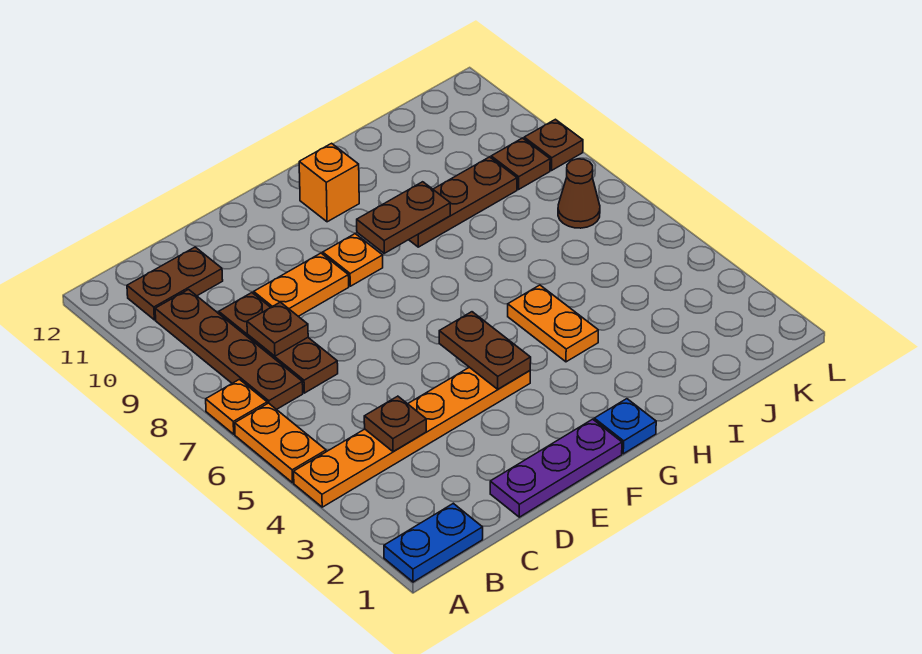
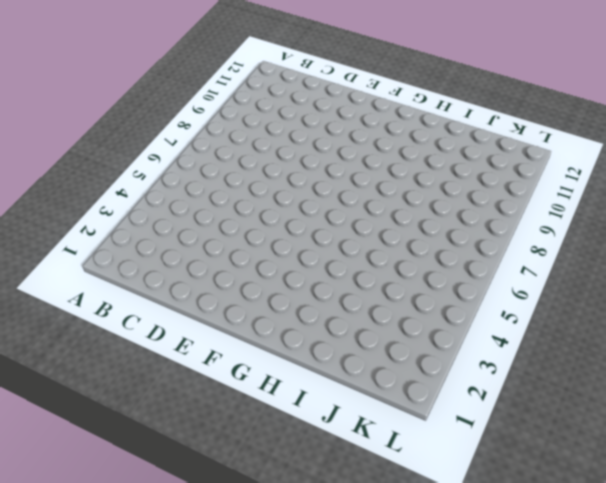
none -> blue plate A1:B1 level 1
none -> orange plate A4:F4 level 1
none -> orange plate A5:A6 level 1

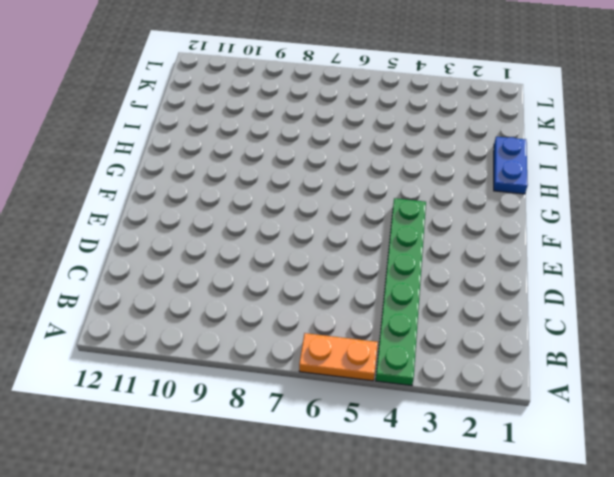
green plate A4:F4 level 1 -> orange plate A4:F4 level 1
blue plate H1:I1 level 1 -> blue plate A1:B1 level 1
none -> orange plate A7 level 1
none -> brown plate B7:B10 level 1
none -> brown plate B11:C11 level 1

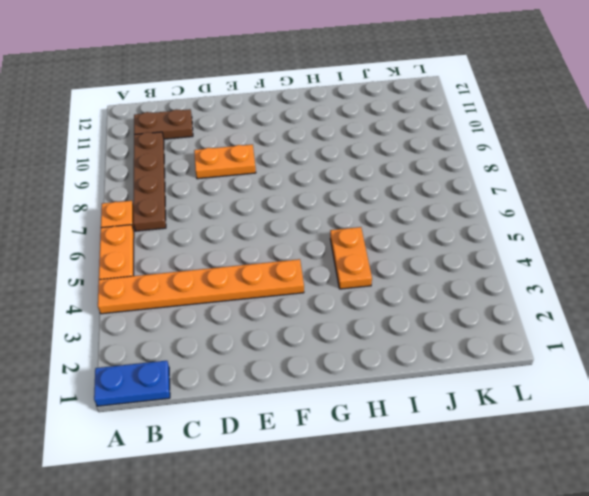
none -> brown plate C7:C9 level 1
none -> purple plate D1:F1 level 1
none -> orange plate F9 level 1

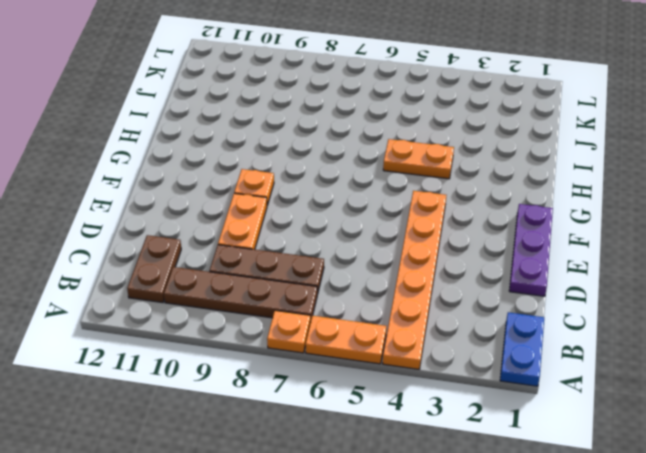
none -> blue plate G1 level 1
none -> orange brick G11 level 1
none -> brown plate H9:J9 level 1

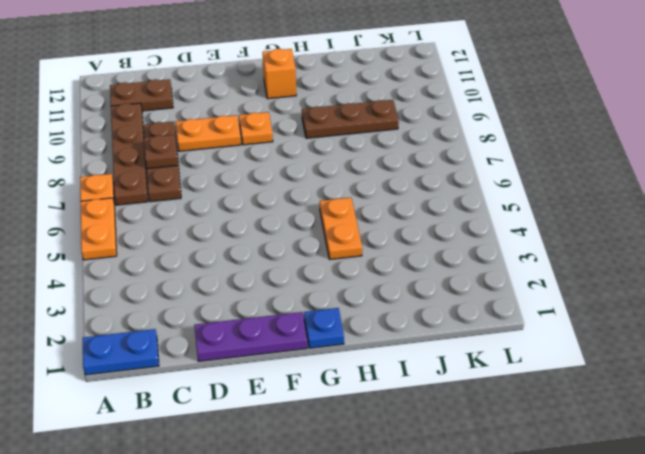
none -> orange plate A4:F4 level 1
none -> brown cone K7 level 1
none -> brown plate K9 level 1

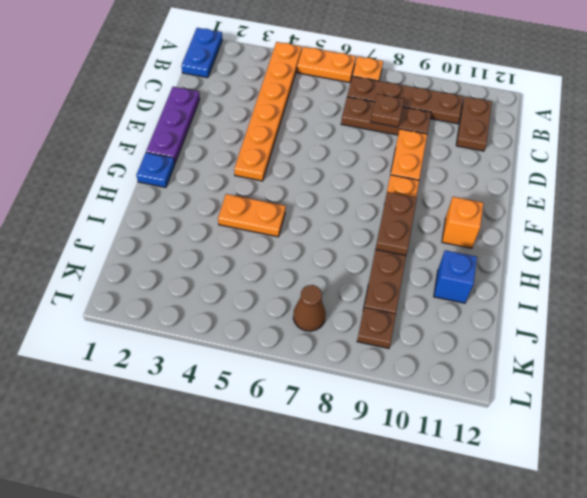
blue brick I11 level 1 -> none
none -> brown plate L9 level 1
none -> brown plate C4 level 2
none -> brown plate F4:F5 level 2

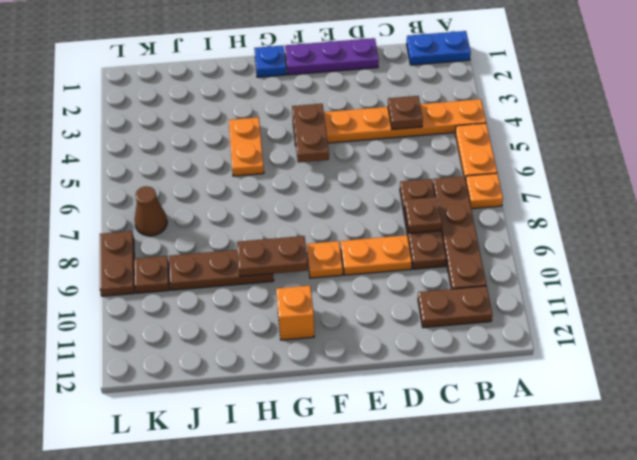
brown plate L8:L9 level 1 -> brown plate L9 level 1

